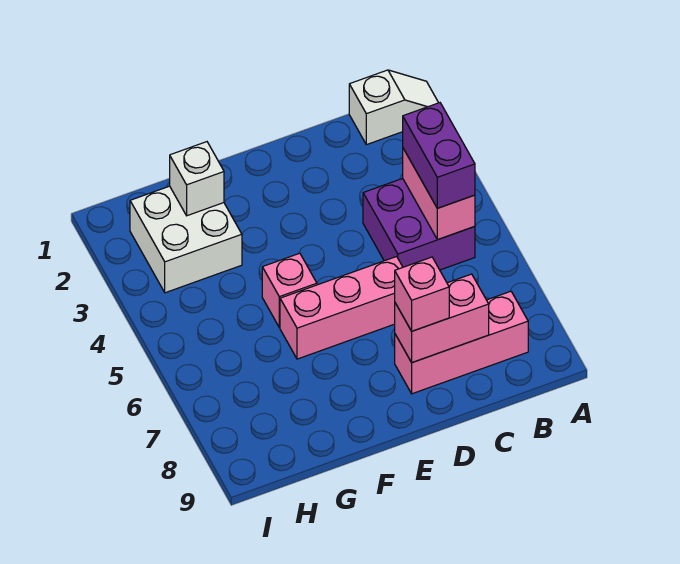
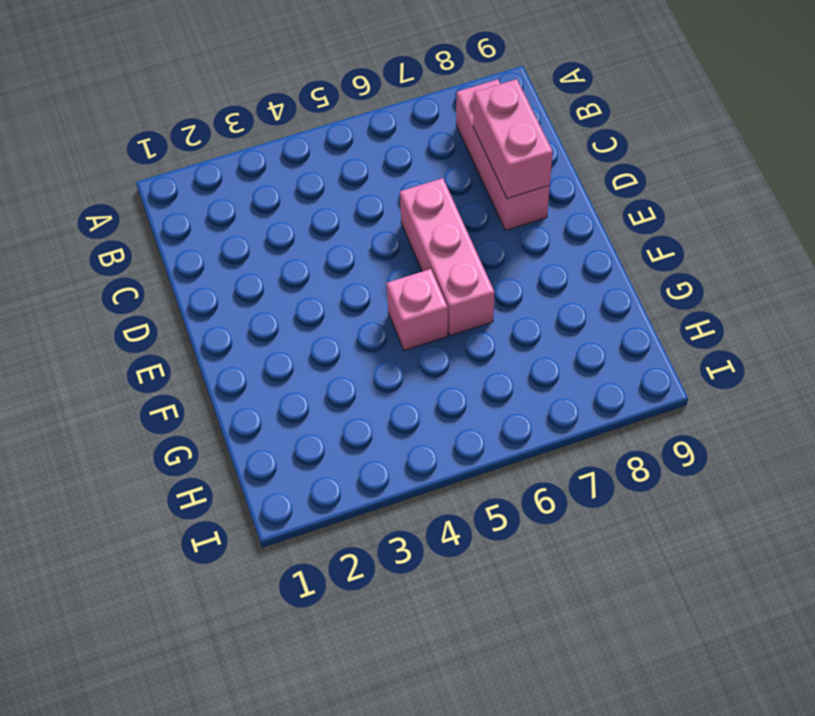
none -> white slope A1:B1 level 1 top B
none -> purple brick B4:C5 level 1

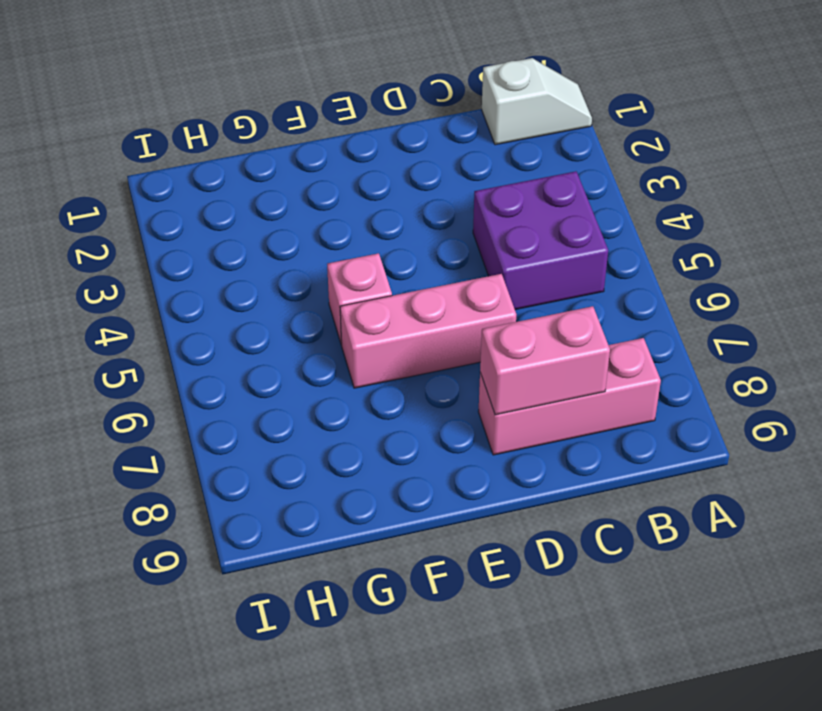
none -> white brick G2:H3 level 1
none -> pink brick B4:B5 level 2

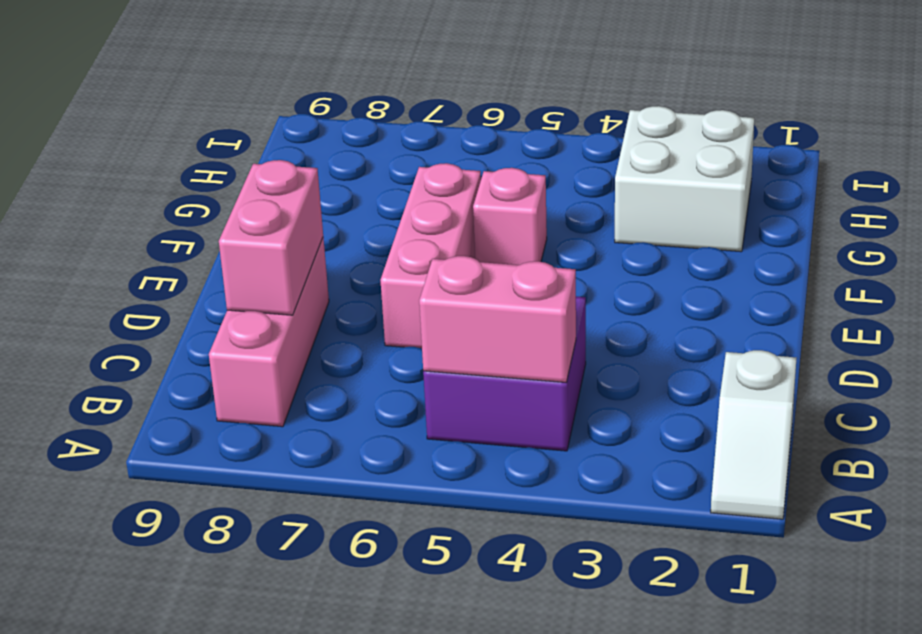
none -> white brick G2 level 2
none -> purple brick B4:B5 level 3

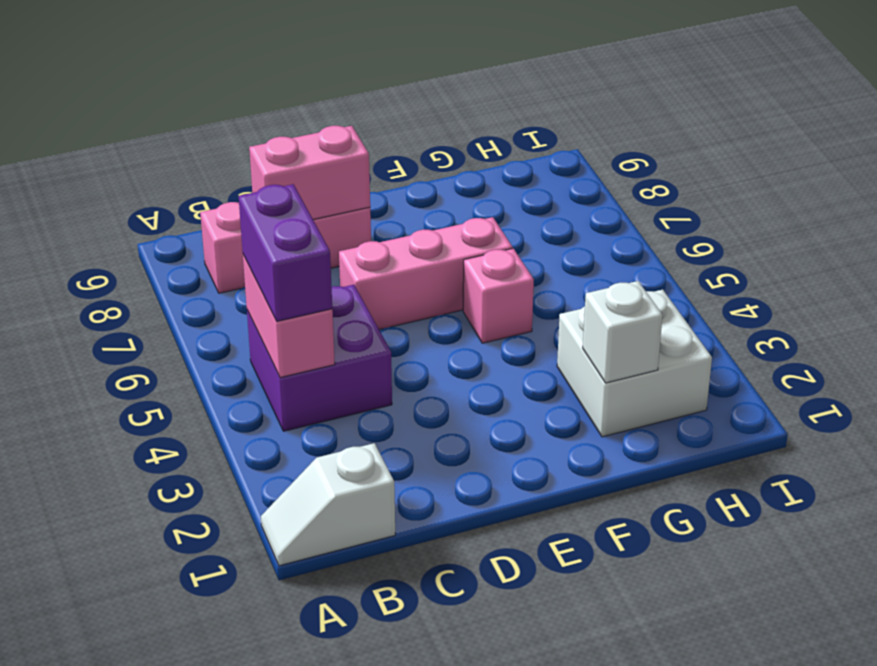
none -> pink brick D8 level 3

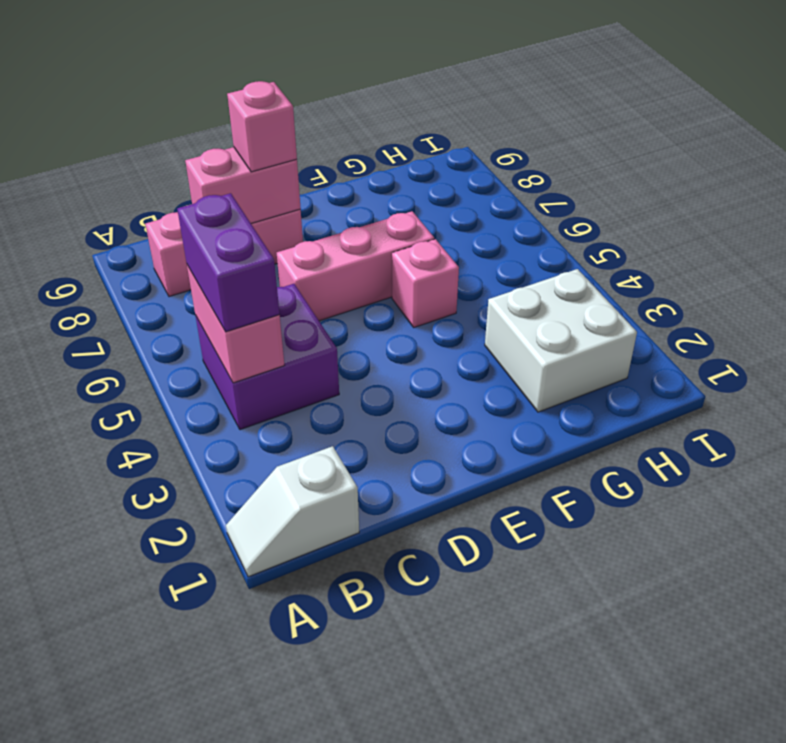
none -> white brick G2 level 2

